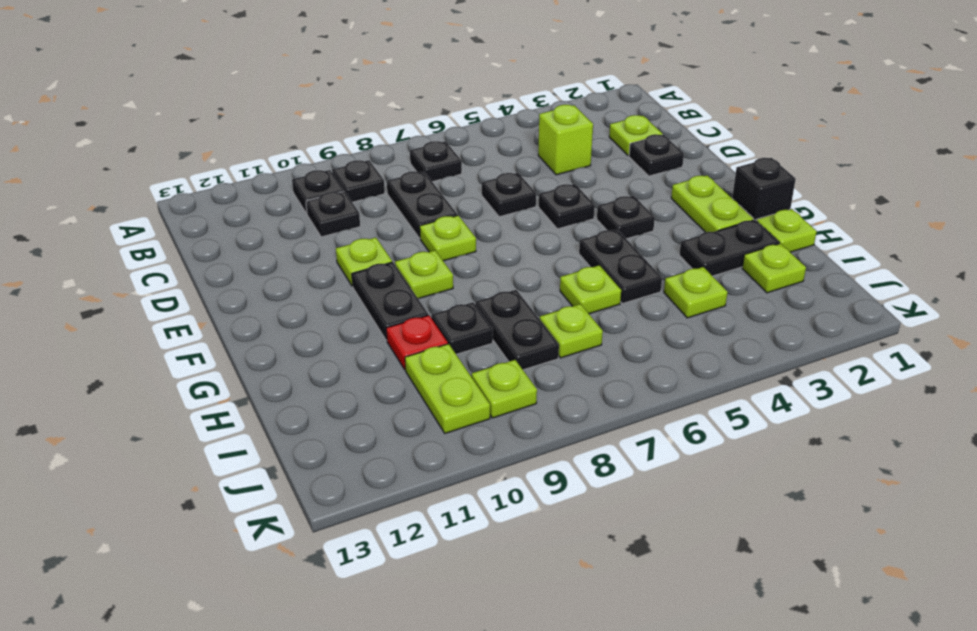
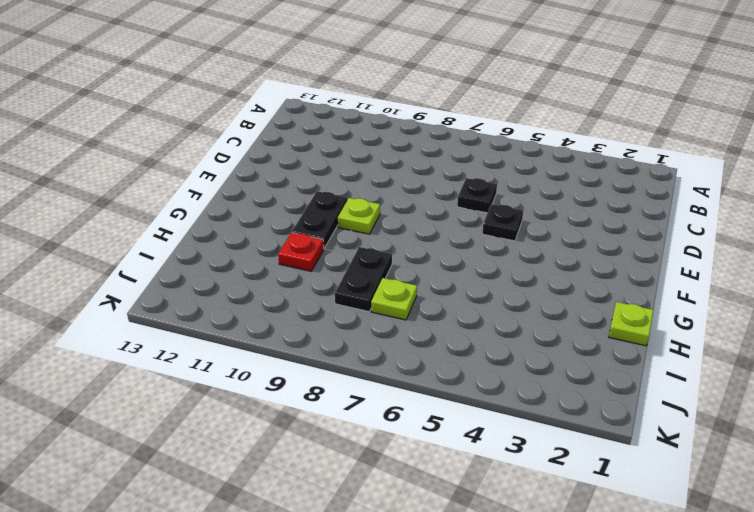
none -> black plate B7 level 1
none -> black plate B9 level 1
none -> black plate B10 level 1

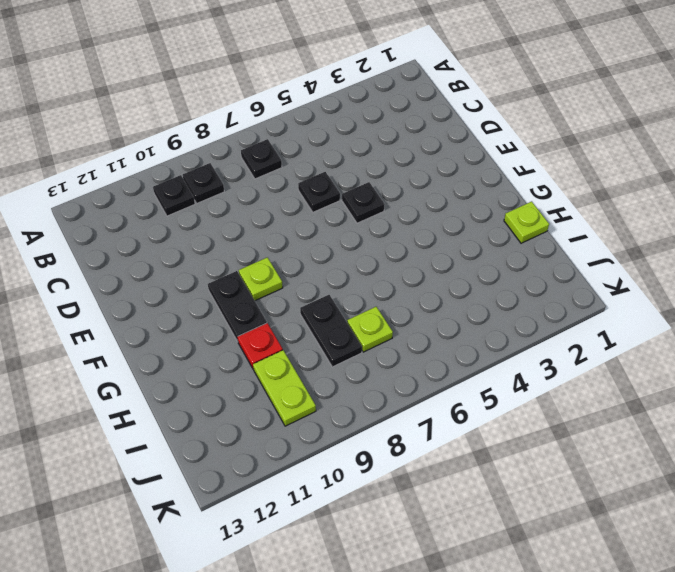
none -> lime plate C2 level 1
none -> lime brick C4 level 1
none -> black plate C8:D8 level 1

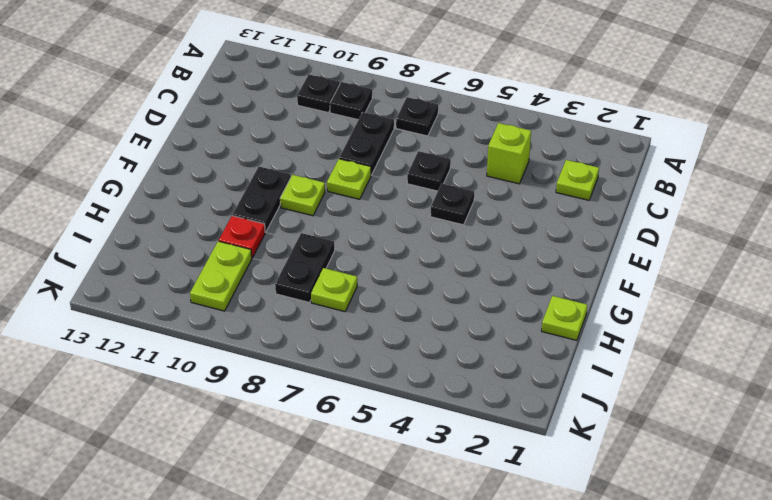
none -> black plate C10 level 1
none -> black plate D2 level 1
none -> lime plate E10 level 1

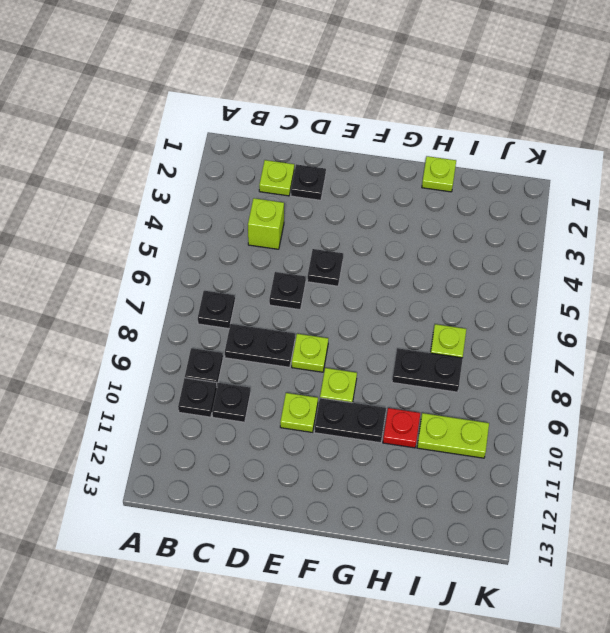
none -> lime plate F2:G2 level 1
none -> black plate F4 level 1
none -> black brick G1 level 1

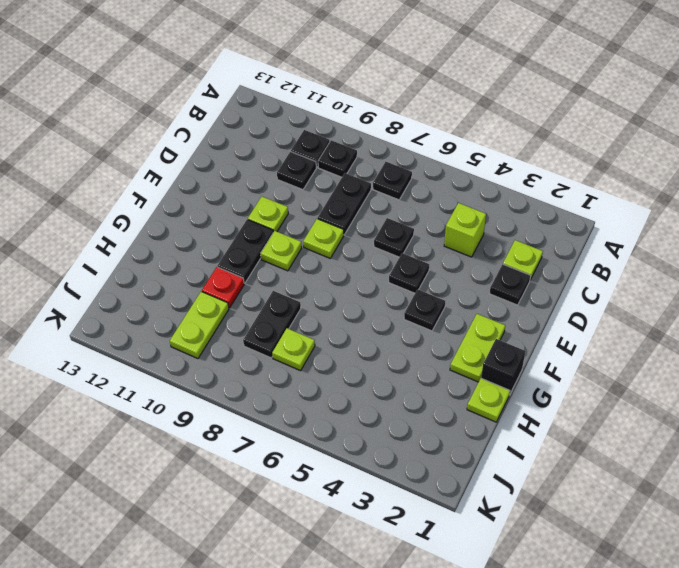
none -> black plate G5:H5 level 1
none -> black plate H2:H3 level 1
none -> lime plate H6 level 1

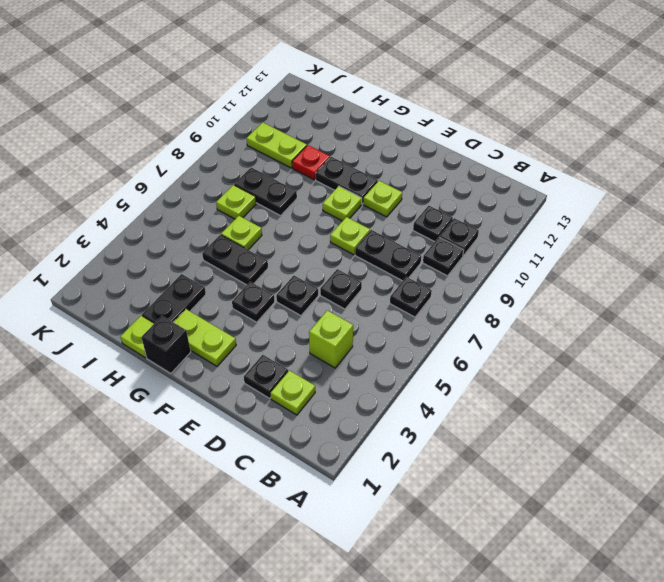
none -> black plate H9 level 1
none -> lime plate I2 level 1
none -> lime plate I4 level 1

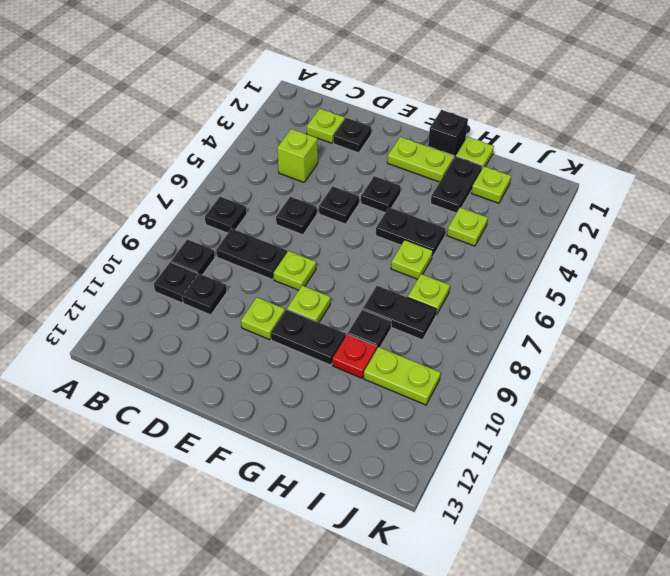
none -> lime plate J9 level 1

